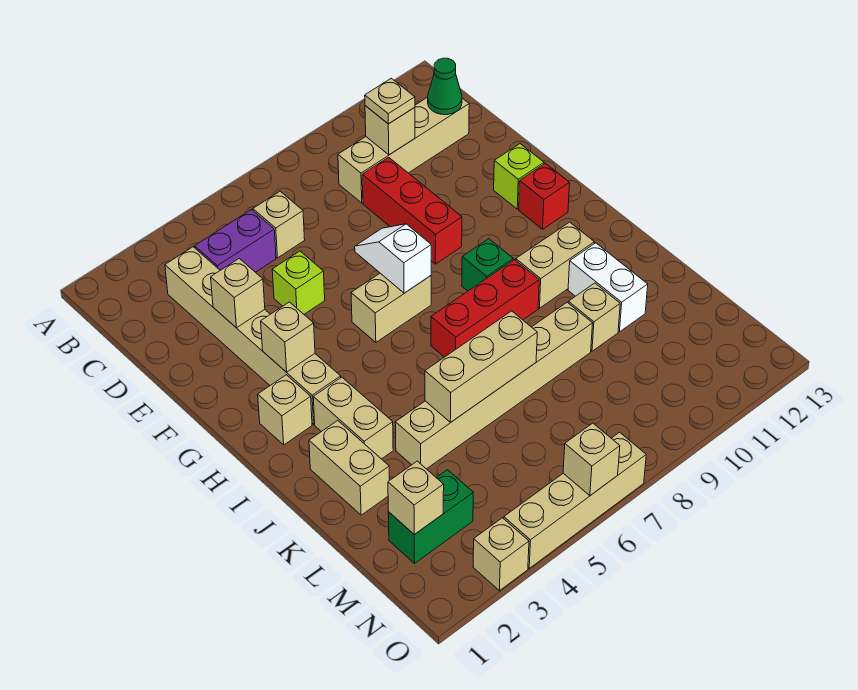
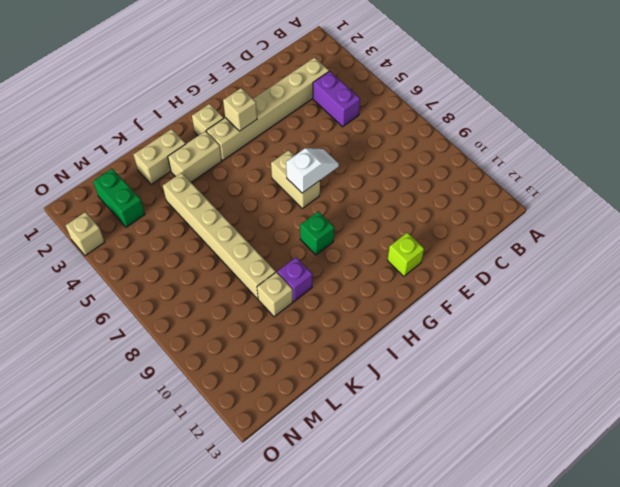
purple brick J10 level 1 -> none
none -> tan brick C6 level 1
none -> tan brick C9:C12 level 1
none -> red brick D9:F9 level 1
none -> lime brick E5 level 1

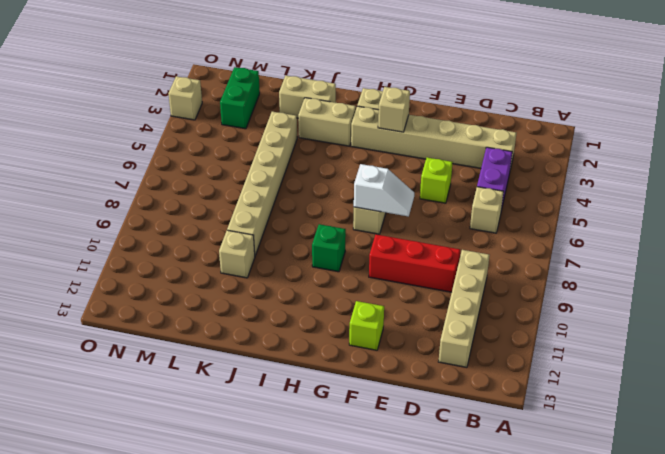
none -> red brick G12 level 1
none -> red brick I7:I9 level 1
none -> tan brick I10:I11 level 1
none -> white brick J11:K11 level 1

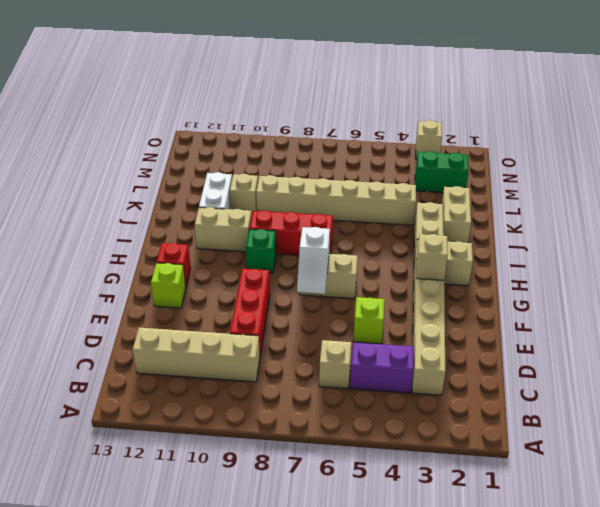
none -> tan brick O4:O7 level 1
none -> tan brick C10 level 2
none -> green cone C12 level 2
none -> tan brick E3 level 2

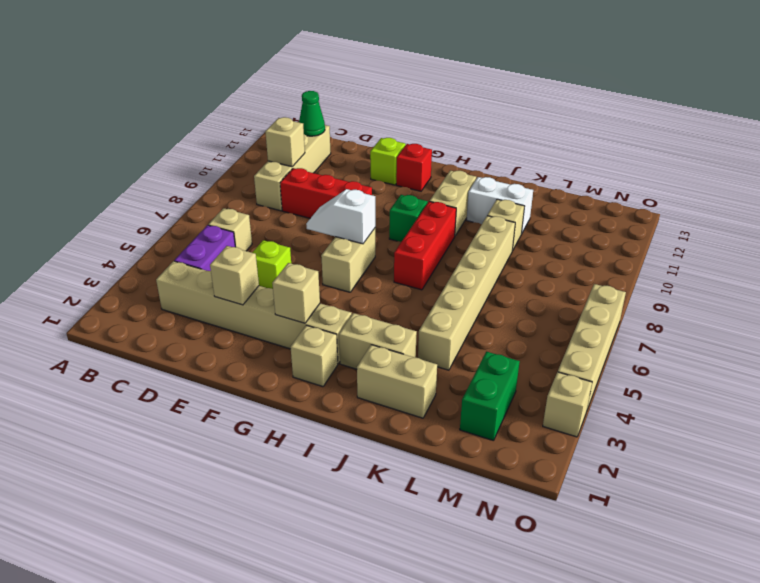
none -> tan brick K5:K7 level 2
none -> tan brick M2 level 2
none -> tan brick O6 level 2
none -> tan plate C10 level 3

